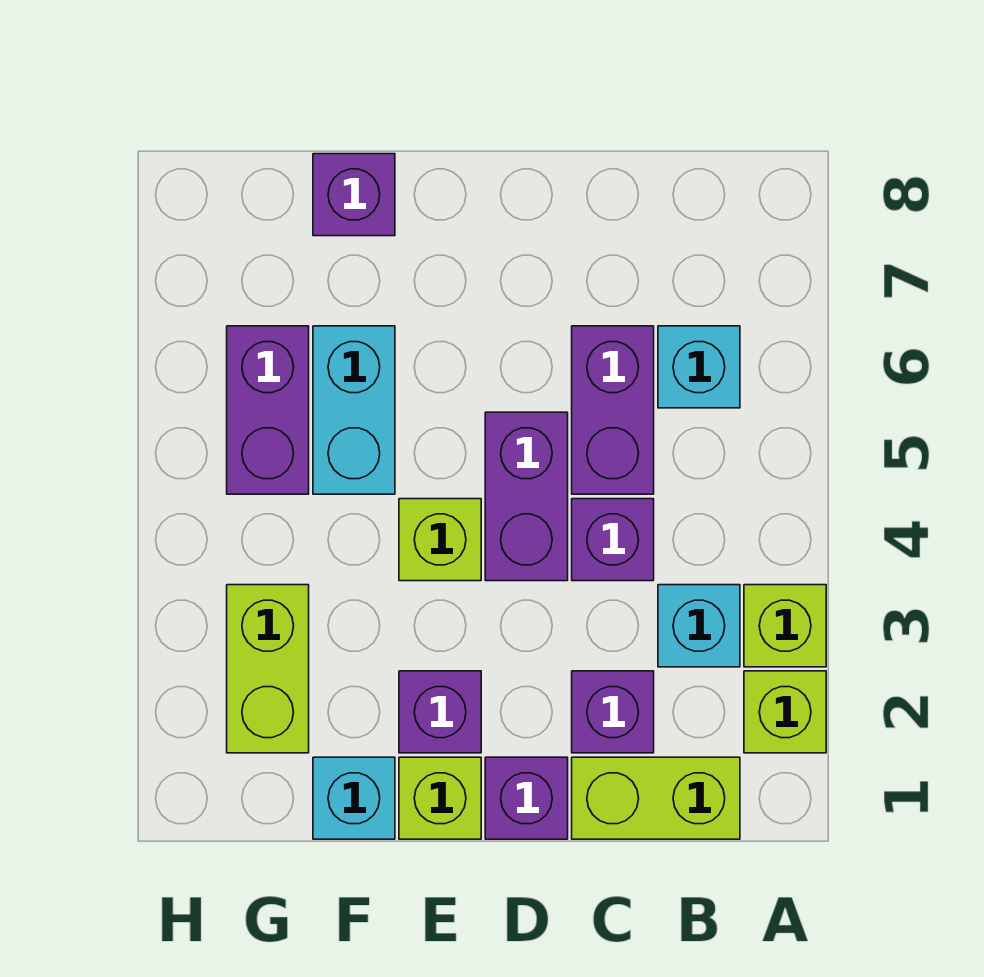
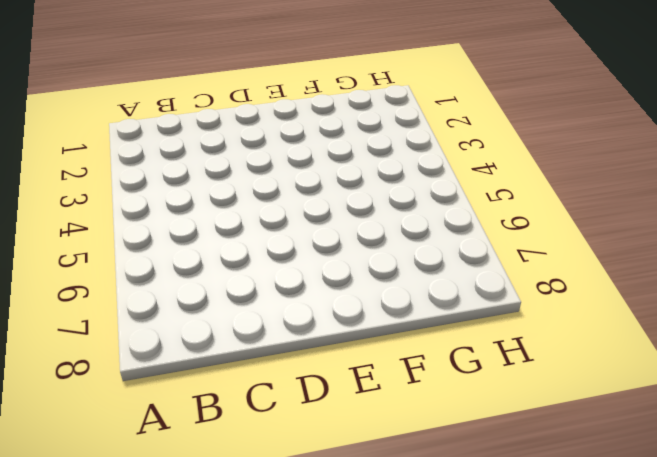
none -> lime brick A2 level 1
none -> lime brick A3 level 1
none -> lime brick B1:C1 level 1

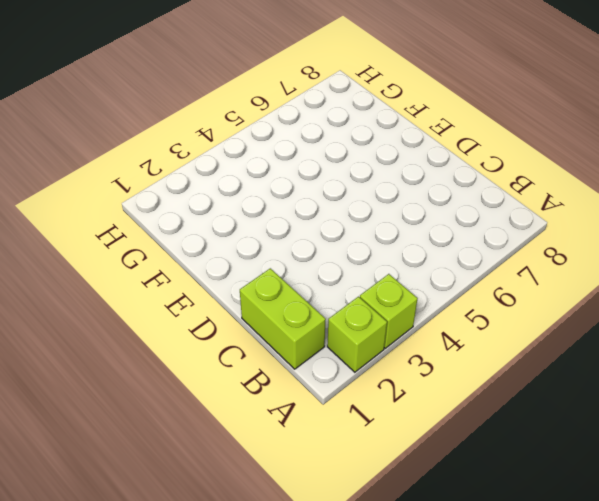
none -> cyan brick B3 level 1
none -> cyan brick B6 level 1
none -> purple brick C2 level 1

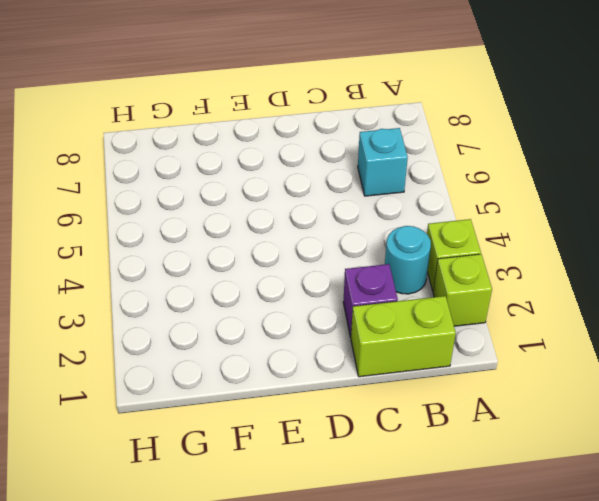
cyan round brick B3 level 1 -> cyan brick B3 level 1
none -> purple brick C4 level 1
none -> purple brick C5:C6 level 1
none -> purple brick D1 level 1

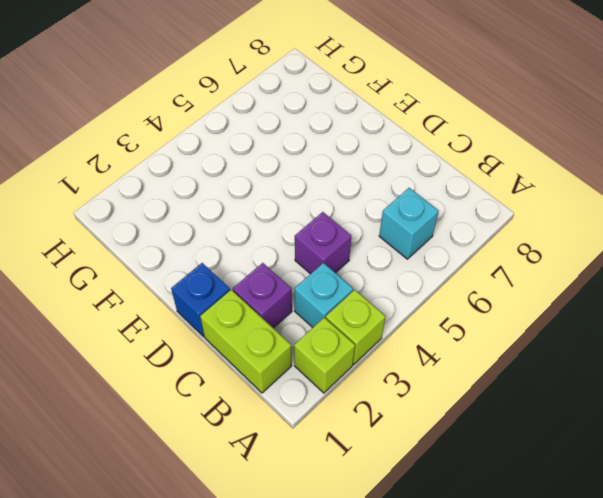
blue brick D1 level 1 -> purple brick D1 level 1
none -> purple brick C5:C6 level 1
none -> purple brick D4:D5 level 1
none -> lime brick E1 level 1

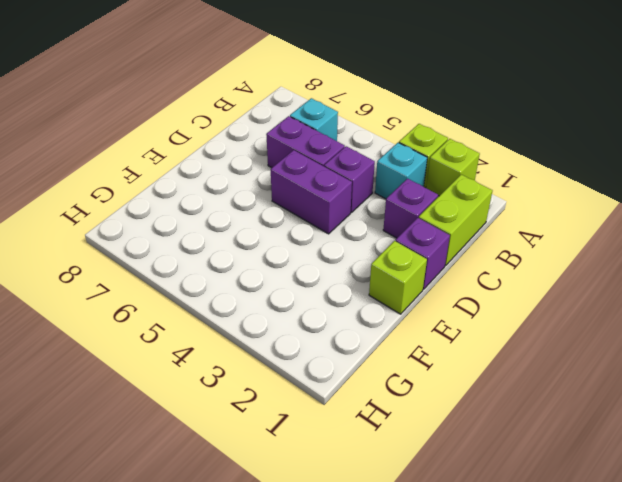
none -> purple brick E2 level 1
none -> lime brick E4 level 1
none -> cyan brick F1 level 1

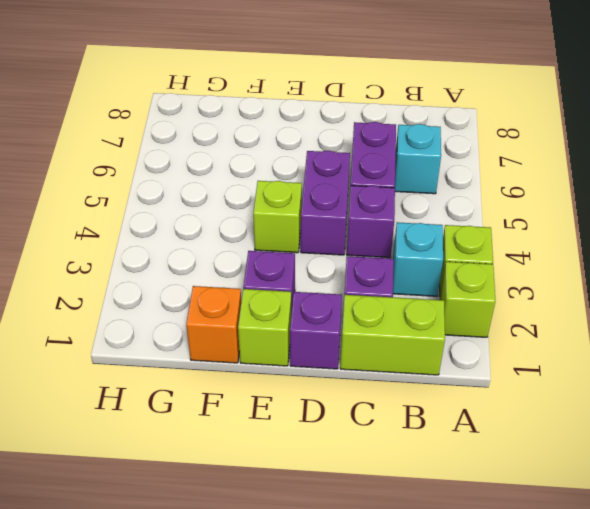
orange brick F1 level 1 -> cyan brick F1 level 1
none -> cyan brick F5:F6 level 1
none -> purple brick F8 level 1
none -> lime brick G2:G3 level 1

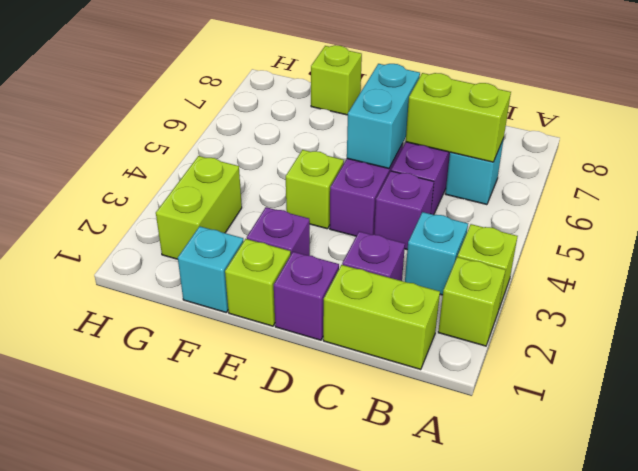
lime brick B6:C6 level 2 -> none
cyan brick D5:D6 level 2 -> cyan brick F5:F6 level 1
lime brick F8 level 1 -> purple brick F8 level 1
none -> purple brick G5:G6 level 1

